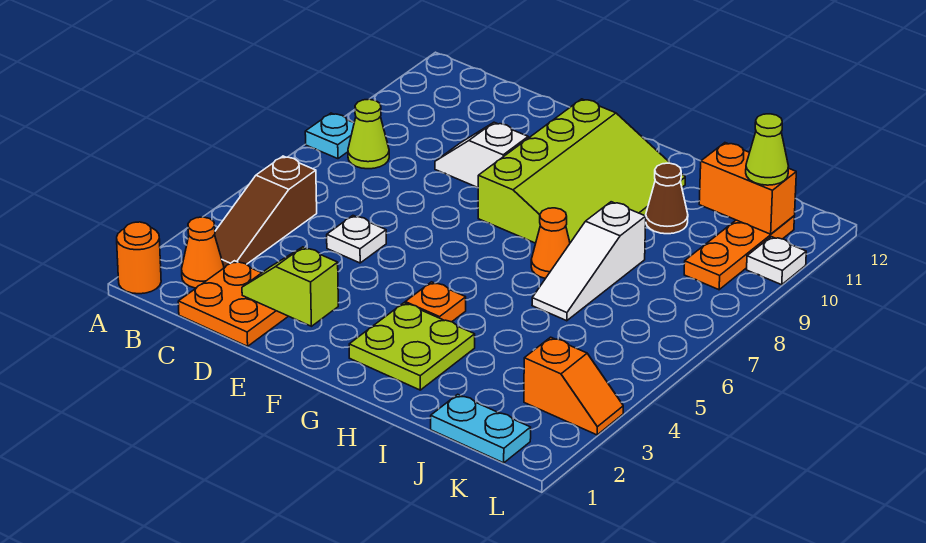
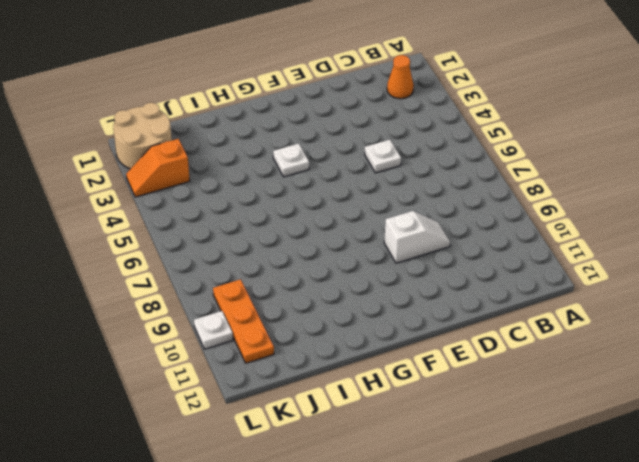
white plate G4 level 1 -> orange plate G4 level 1
tan round brick K1:L2 level 1 -> cyan plate J1:K1 level 1
none -> orange round brick A1 level 1
none -> cyan plate A8 level 1
none -> brown slope B3:B5 level 1 top 5

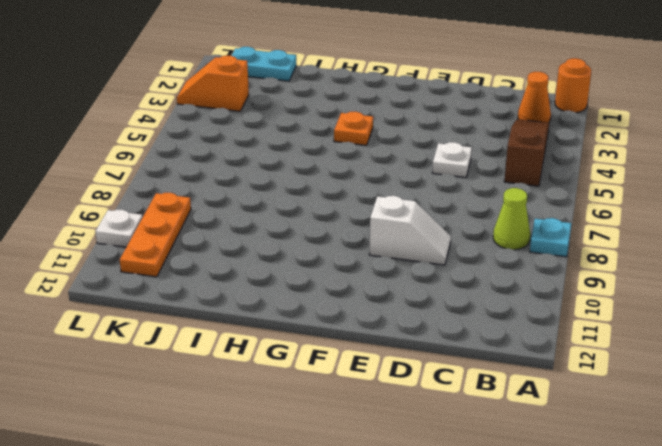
none -> orange plate C1:D2 level 1
none -> lime slope F8:H11 level 1 top F
none -> lime plate G2:H3 level 1

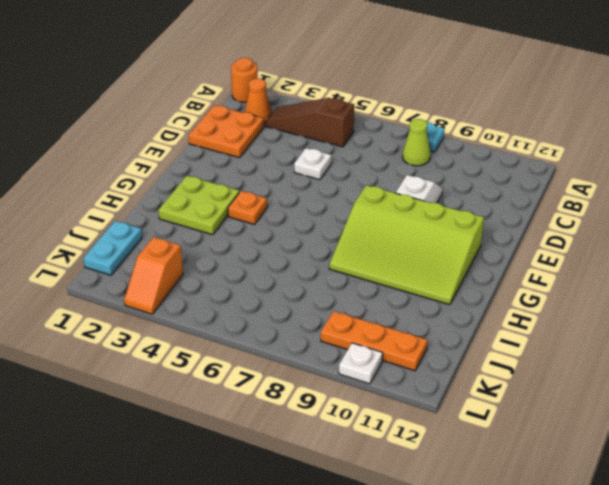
none -> orange cone H7 level 1
none -> white slope I6:I8 level 1 top 8
none -> brown cone I10 level 1

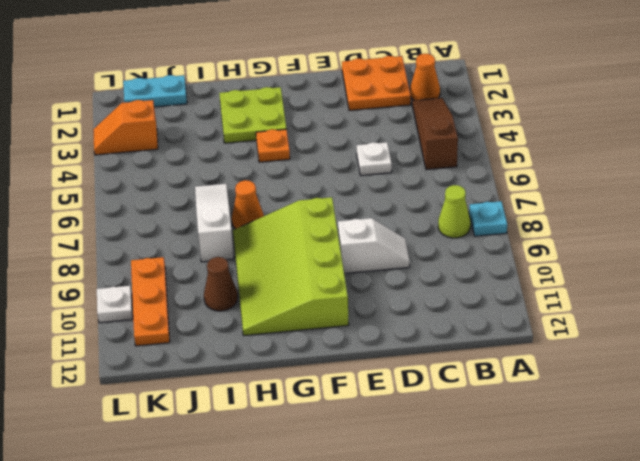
none -> orange round brick A1 level 1
none -> lime slope D2:E2 level 2 top E
none -> orange brick J11:K11 level 2

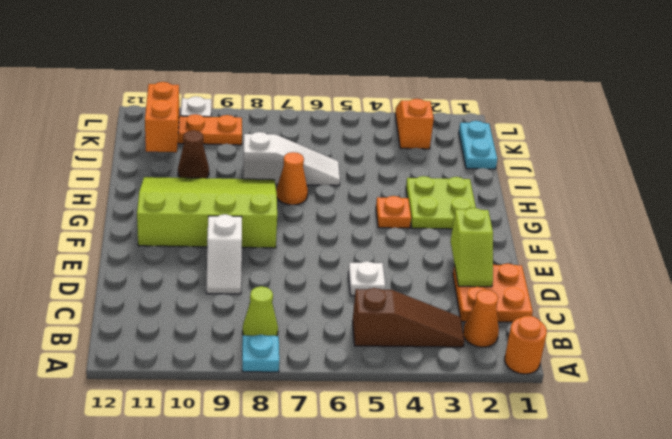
none -> lime cone K11 level 3

